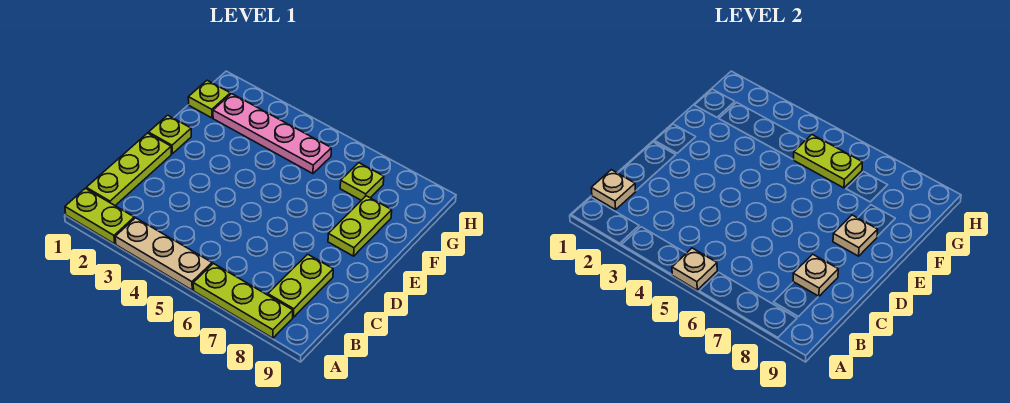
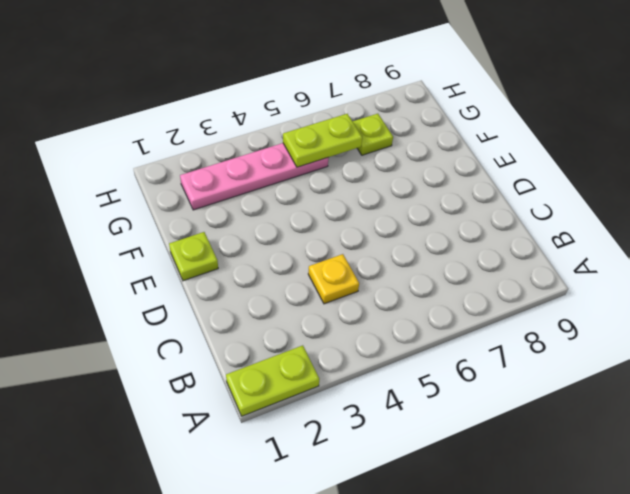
yellow plate C4 level 1 -> none
none -> tan plate A3:A5 level 1
none -> lime plate A6:A8 level 1
none -> lime plate B1:D1 level 1

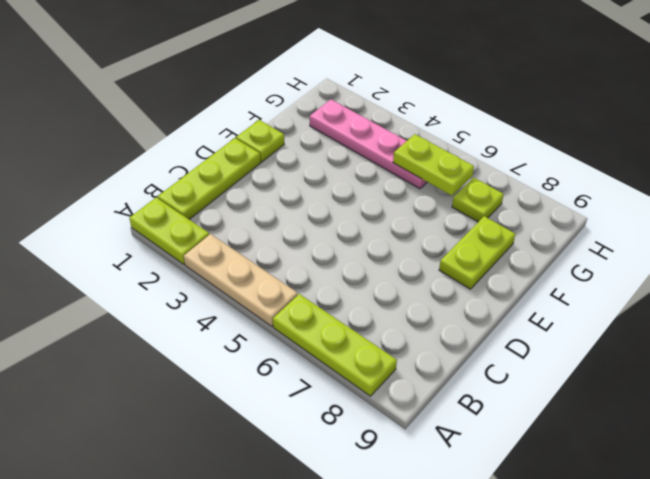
none -> lime plate B8:C8 level 1
none -> lime plate G1 level 1
none -> tan plate A5 level 2

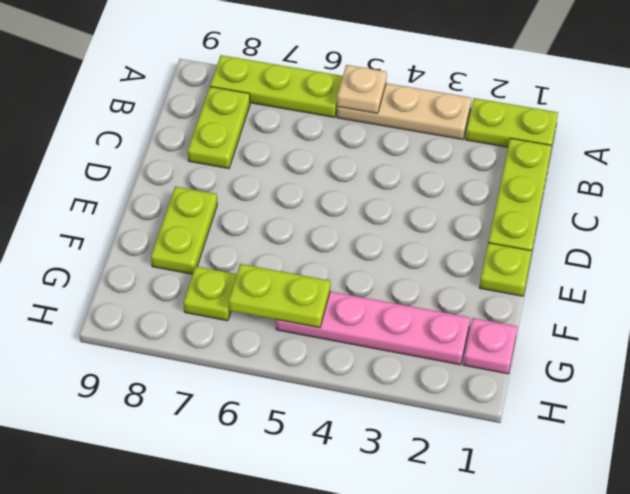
pink plate G1 level 1 -> lime plate G1 level 1
none -> tan plate B1 level 2
none -> tan plate C8 level 2
none -> tan plate E8 level 2

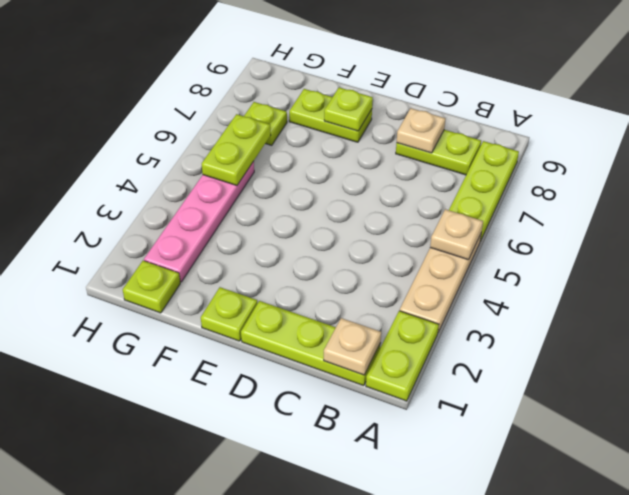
lime plate E8 level 2 -> tan plate E8 level 2

